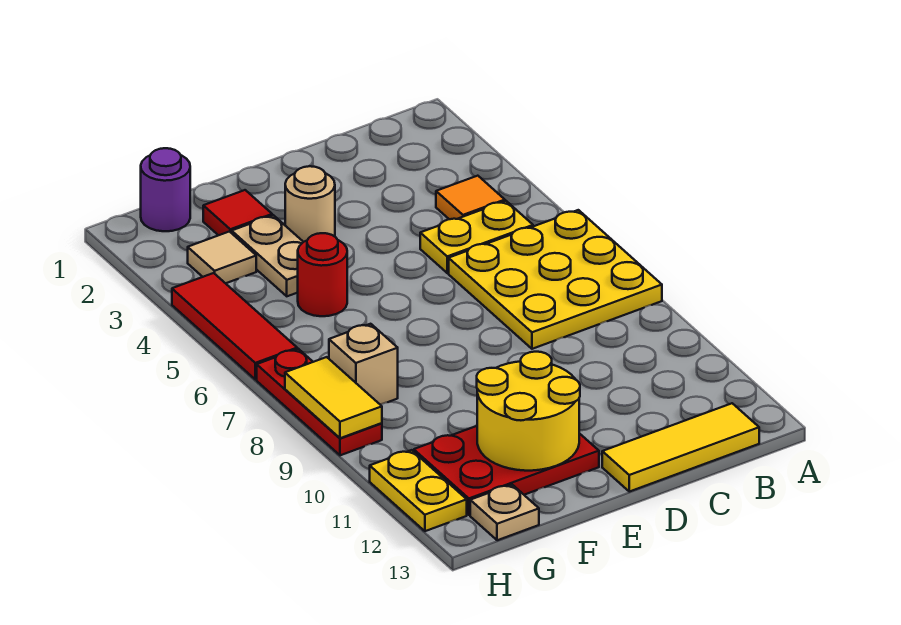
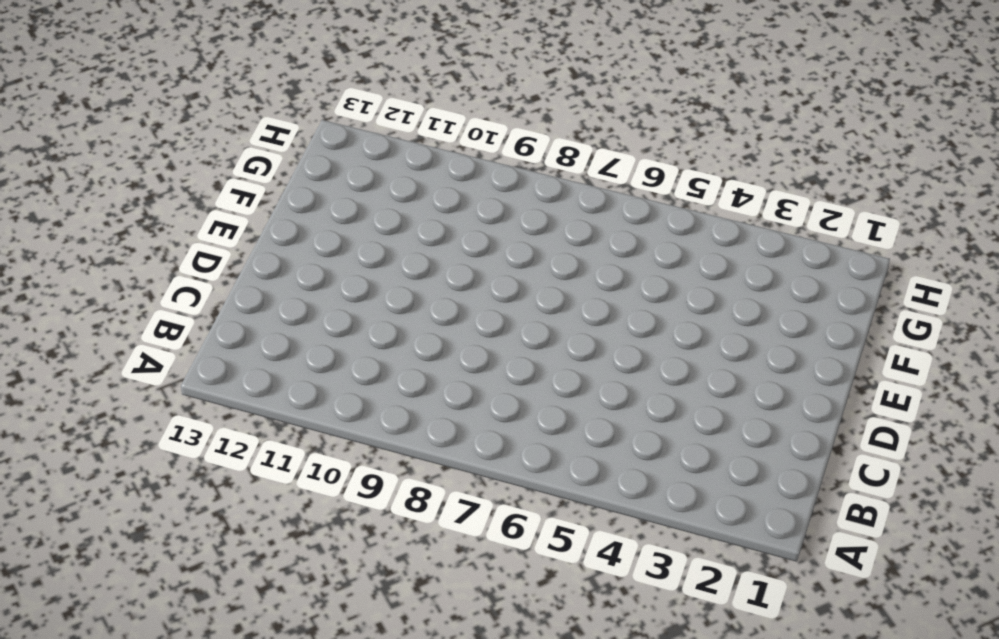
none -> yellow plate A6:C8 level 1
none -> orange tile B4 level 1
none -> yellow plate B5:C5 level 1

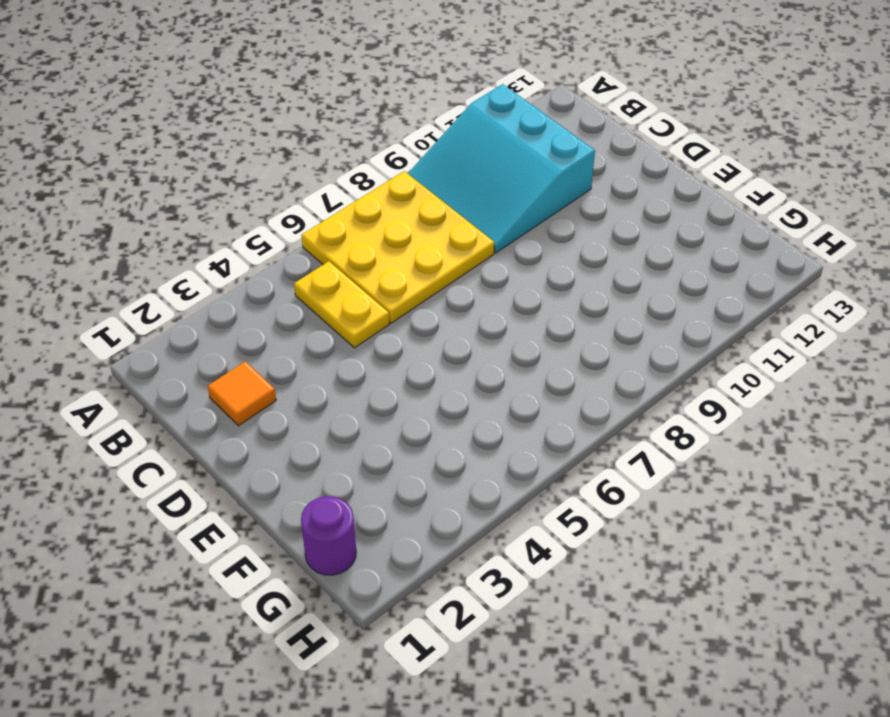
cyan slope A9:C11 level 1 top 11 -> none
orange tile C2 level 1 -> orange tile B4 level 1
none -> yellow tile B13:D13 level 1
none -> tan round brick E3 level 1
none -> red plate E11:G12 level 1

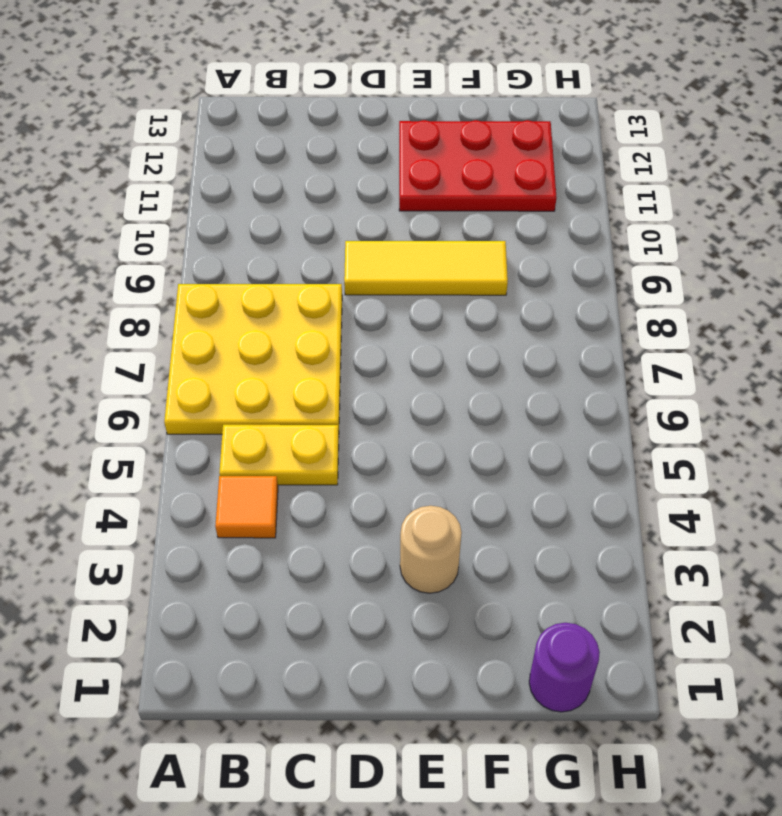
yellow tile D9:F9 level 1 -> yellow tile B13:D13 level 1
none -> red tile F2 level 1
none -> tan plate F3:F4 level 1
none -> red round brick F5 level 1

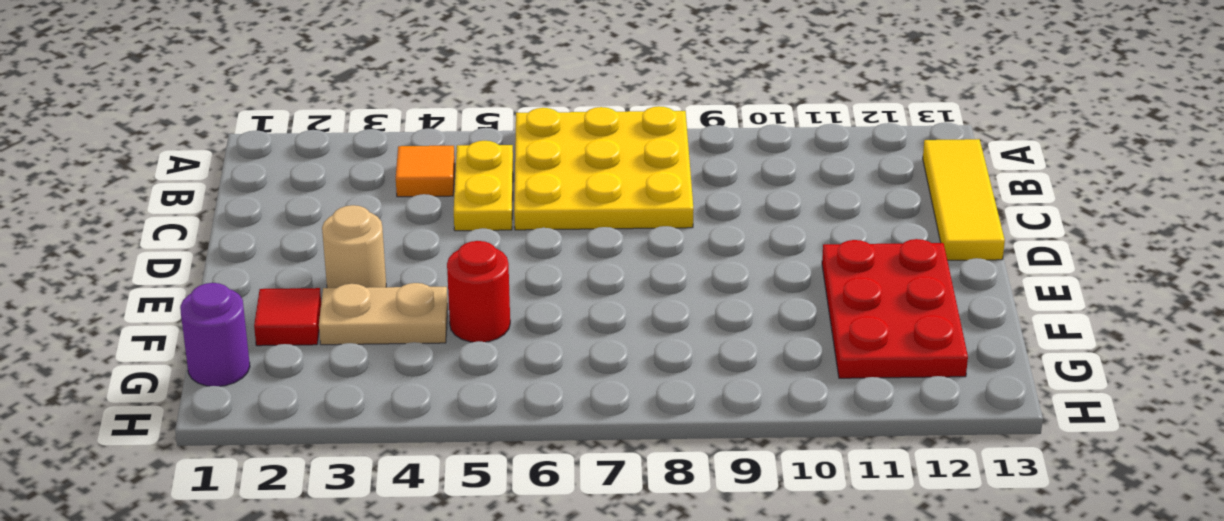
none -> tan tile G3 level 1
none -> tan brick G8 level 1
none -> tan plate G13 level 1

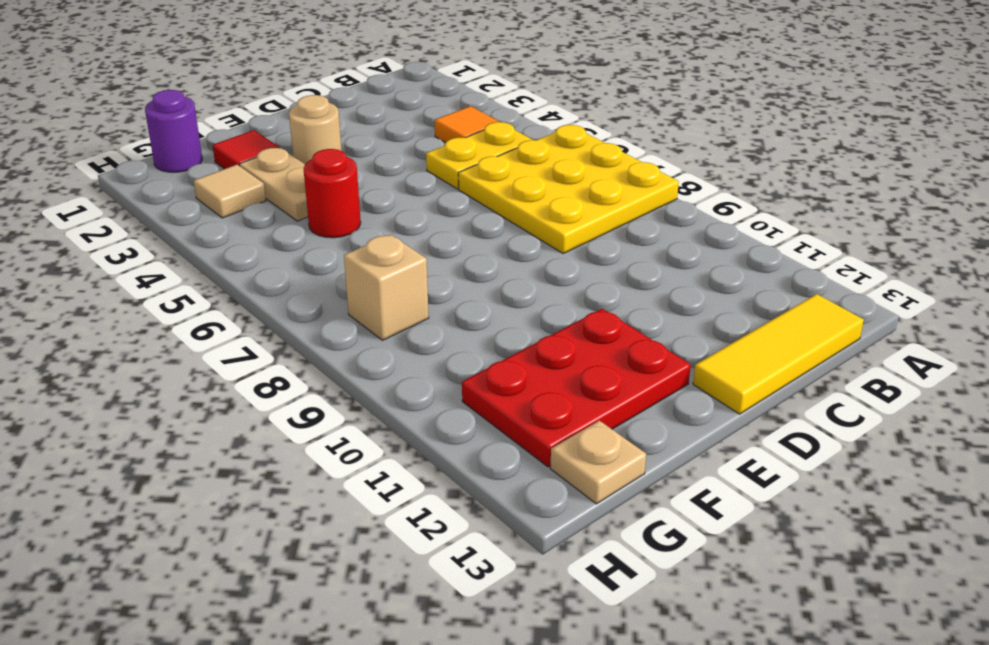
none -> red tile H4:H6 level 1
none -> red plate H7:H9 level 1
none -> yellow plate H11:H12 level 1

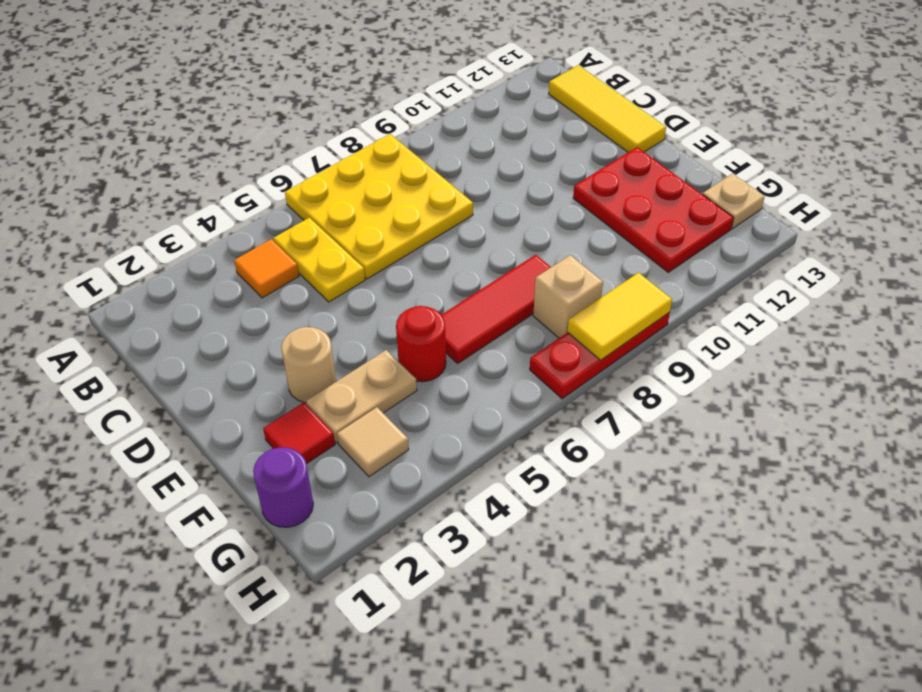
red tile F6:F8 level 1 -> red tile H4:H6 level 1
none -> yellow plate H11:H12 level 1
none -> yellow round brick E11:F12 level 2

